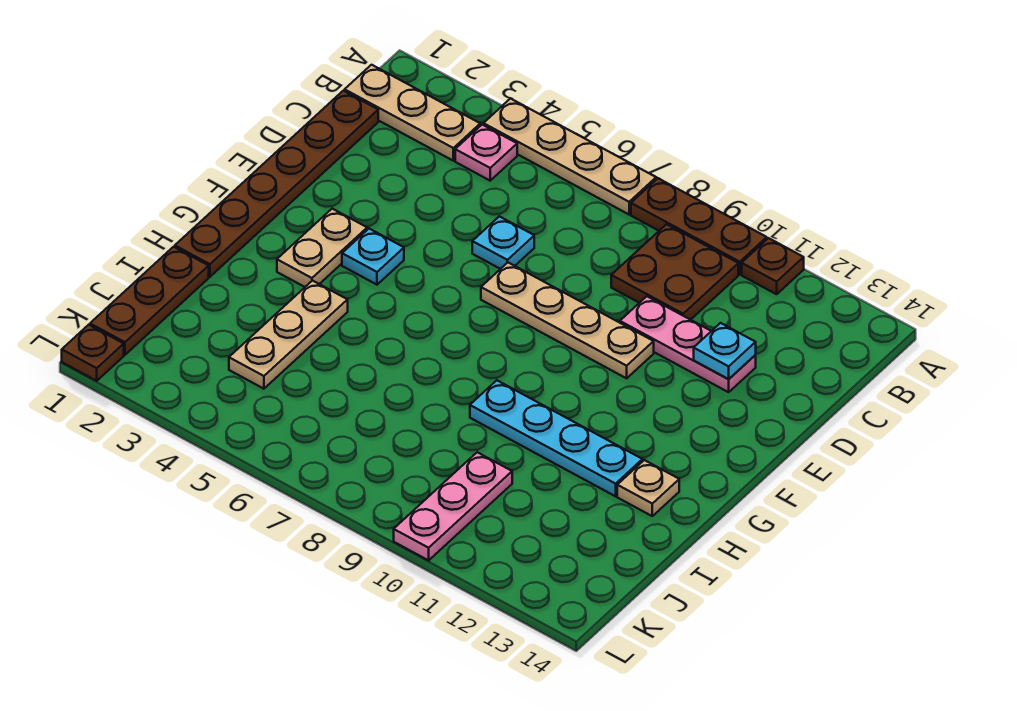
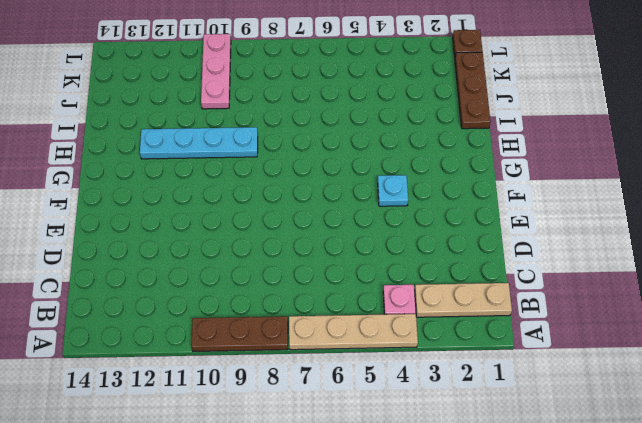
none -> brown plate A11 level 1
none -> brown plate B9:C10 level 1
none -> brown plate C1:H1 level 1

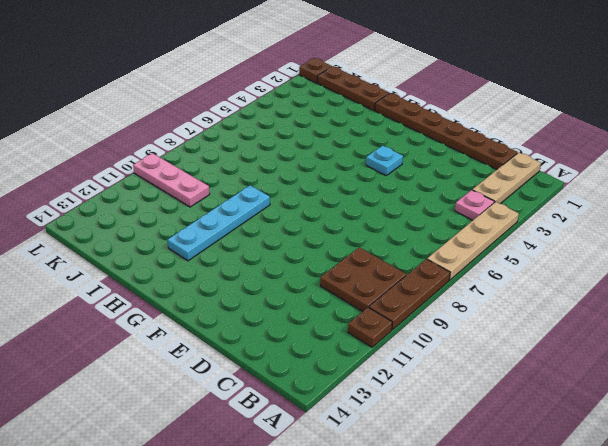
none -> cyan plate D6 level 1
none -> pink plate D10:D12 level 1
none -> tan plate E7:E10 level 1

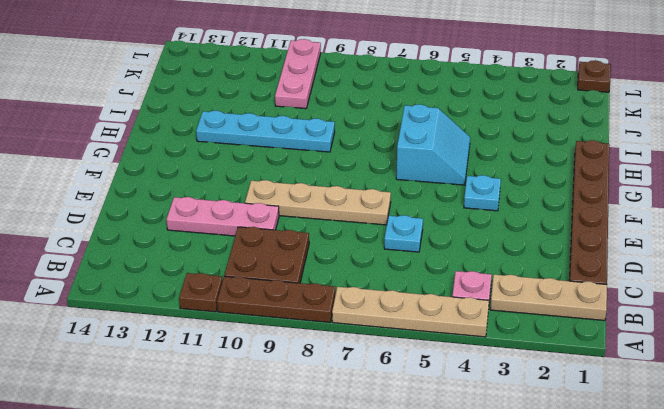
cyan slope G5:H6 level 1 top 6 -> none
none -> tan plate F3:G3 level 1
none -> tan plate H4:J4 level 1
none -> tan plate H13 level 1

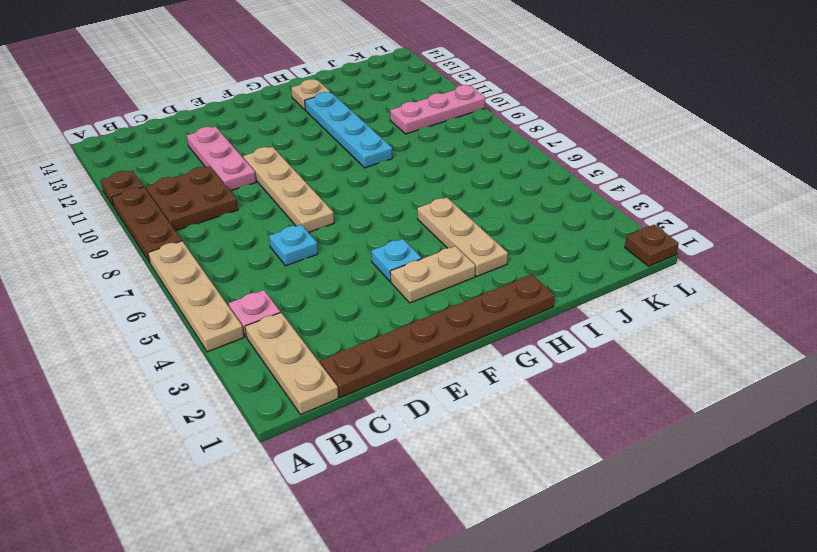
tan plate H3:H5 level 1 -> tan plate H4:J4 level 1
none -> brown plate I1:K1 level 1
none -> cyan plate D12 level 2

